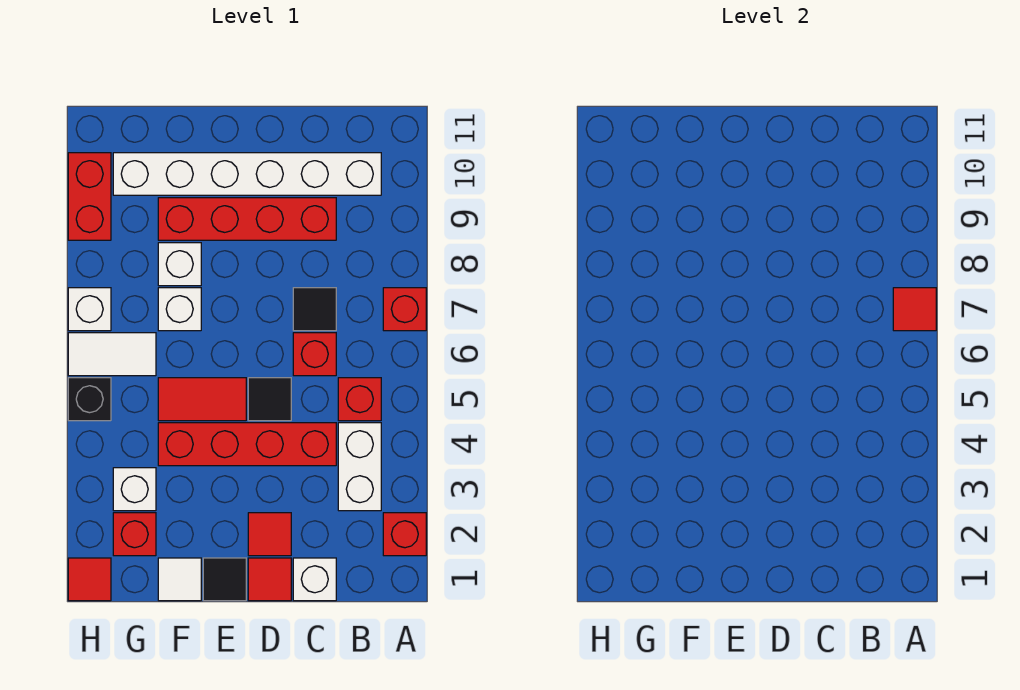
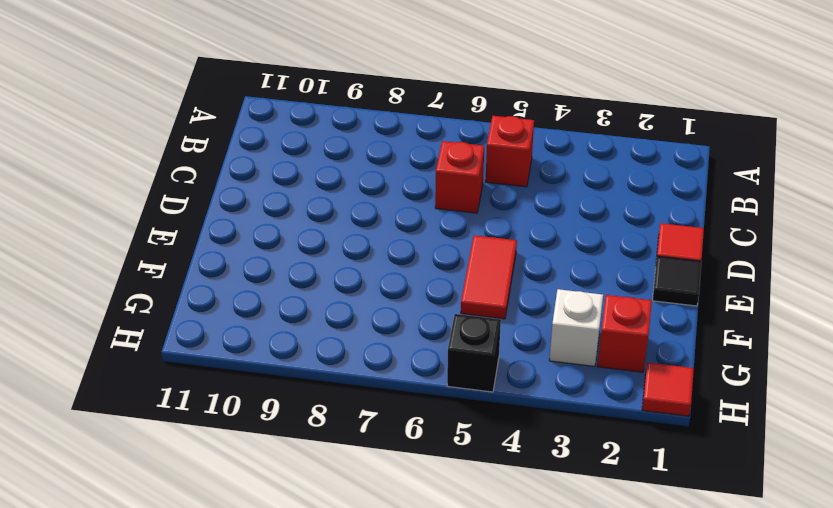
none -> red brick A2 level 1
none -> red brick A7 level 1
none -> white brick B3:B4 level 1

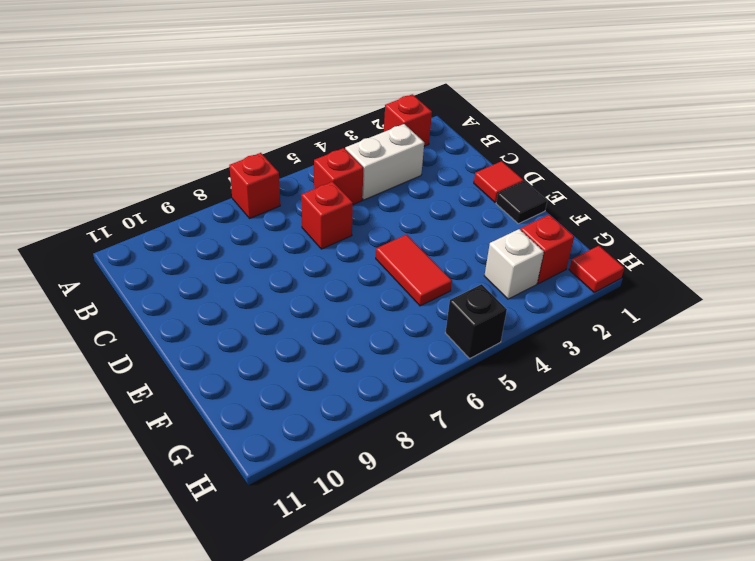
none -> white brick B10:G10 level 1
none -> white brick C1 level 1
none -> red brick C4:F4 level 1

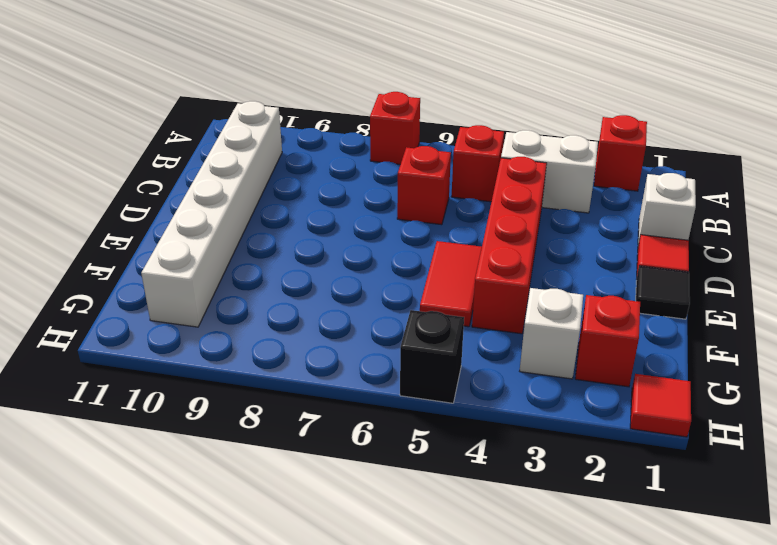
none -> black tile C7 level 1
none -> red brick C9:F9 level 1
none -> red tile D2 level 1

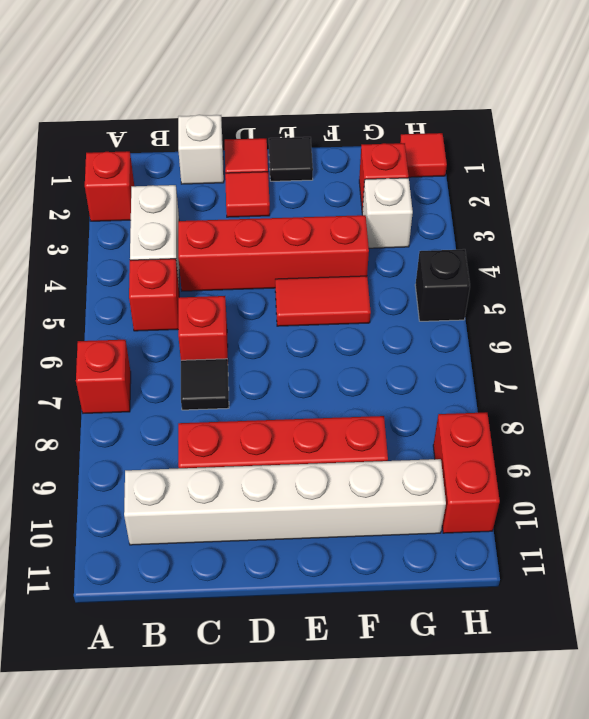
none -> black tile D5 level 1
none -> white tile F1 level 1
none -> white brick F7 level 1

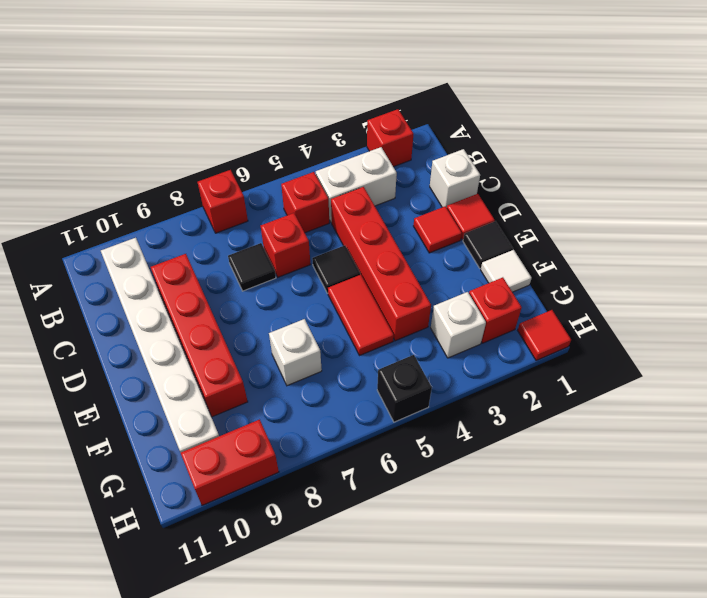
none -> white brick F8 level 1
none -> white tile G6:H6 level 1
none -> white brick H7 level 1

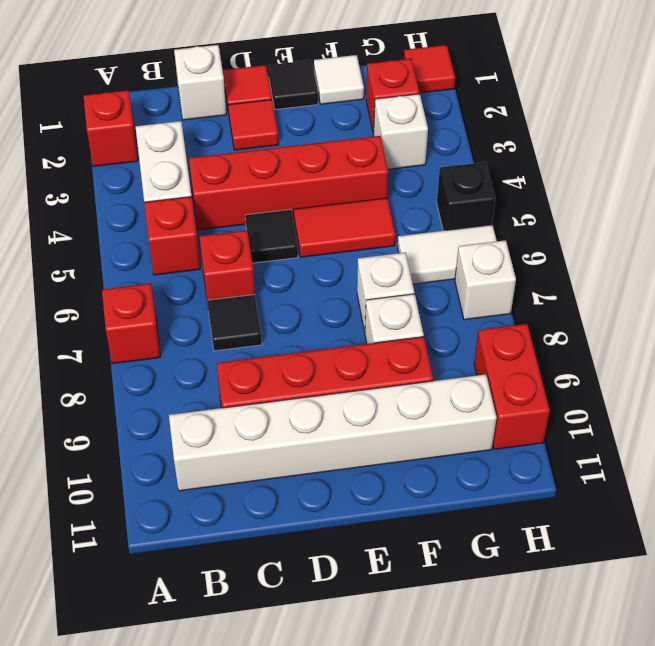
none -> red tile A7 level 2

